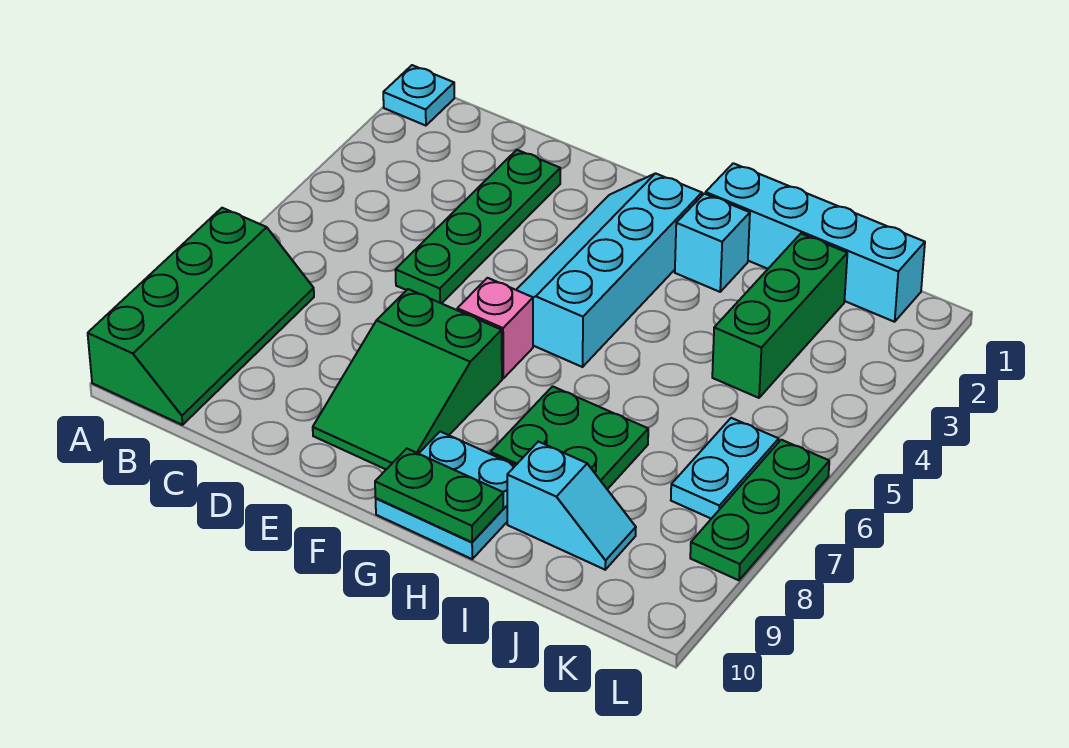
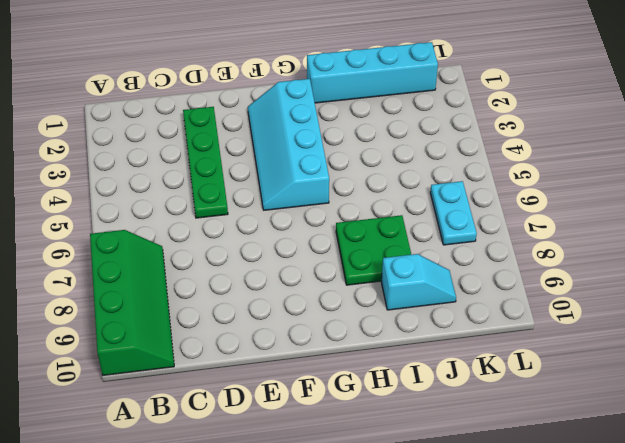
none -> cyan plate A1 level 1
none -> green slope E7:F9 level 1 top 7
none -> pink brick F6 level 1

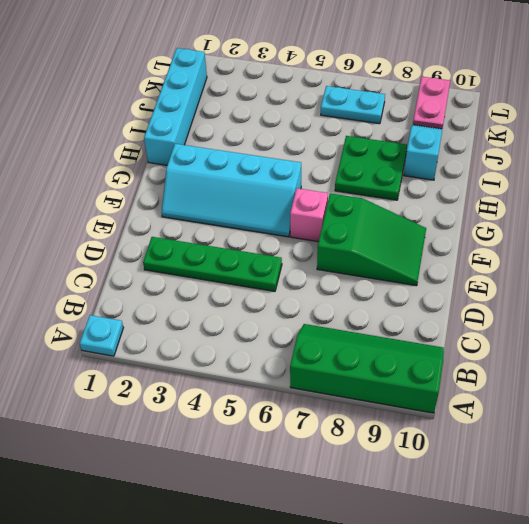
pink plate K9:L9 level 1 -> none
none -> cyan plate G9:H10 level 1
none -> cyan brick H2 level 1
none -> green brick J2:J4 level 1

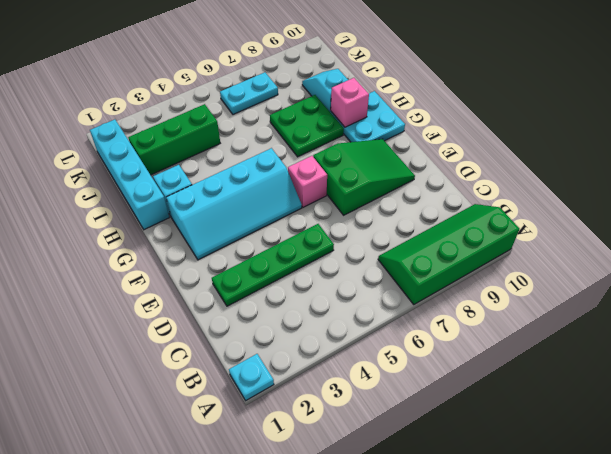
pink brick H9 level 2 -> none
none -> green plate L6:L8 level 1
none -> green plate G10:H10 level 2

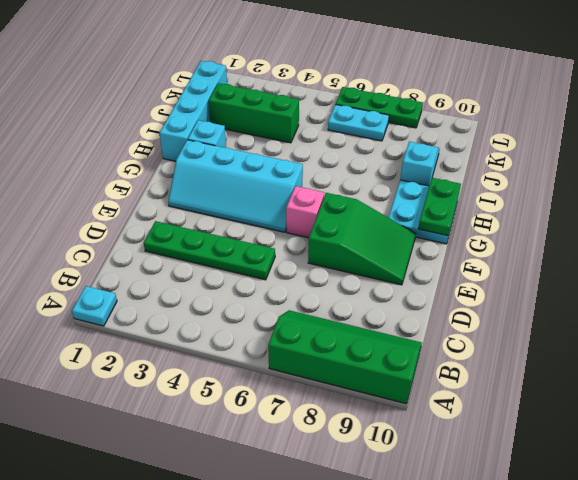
none -> green plate H7:I8 level 1

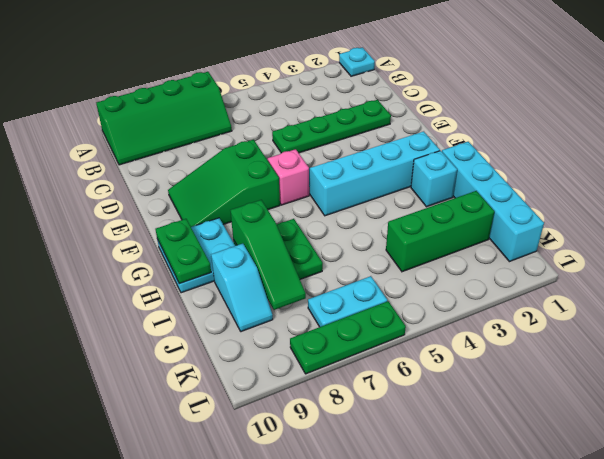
green slope H8:J8 level 2 top H -> none

